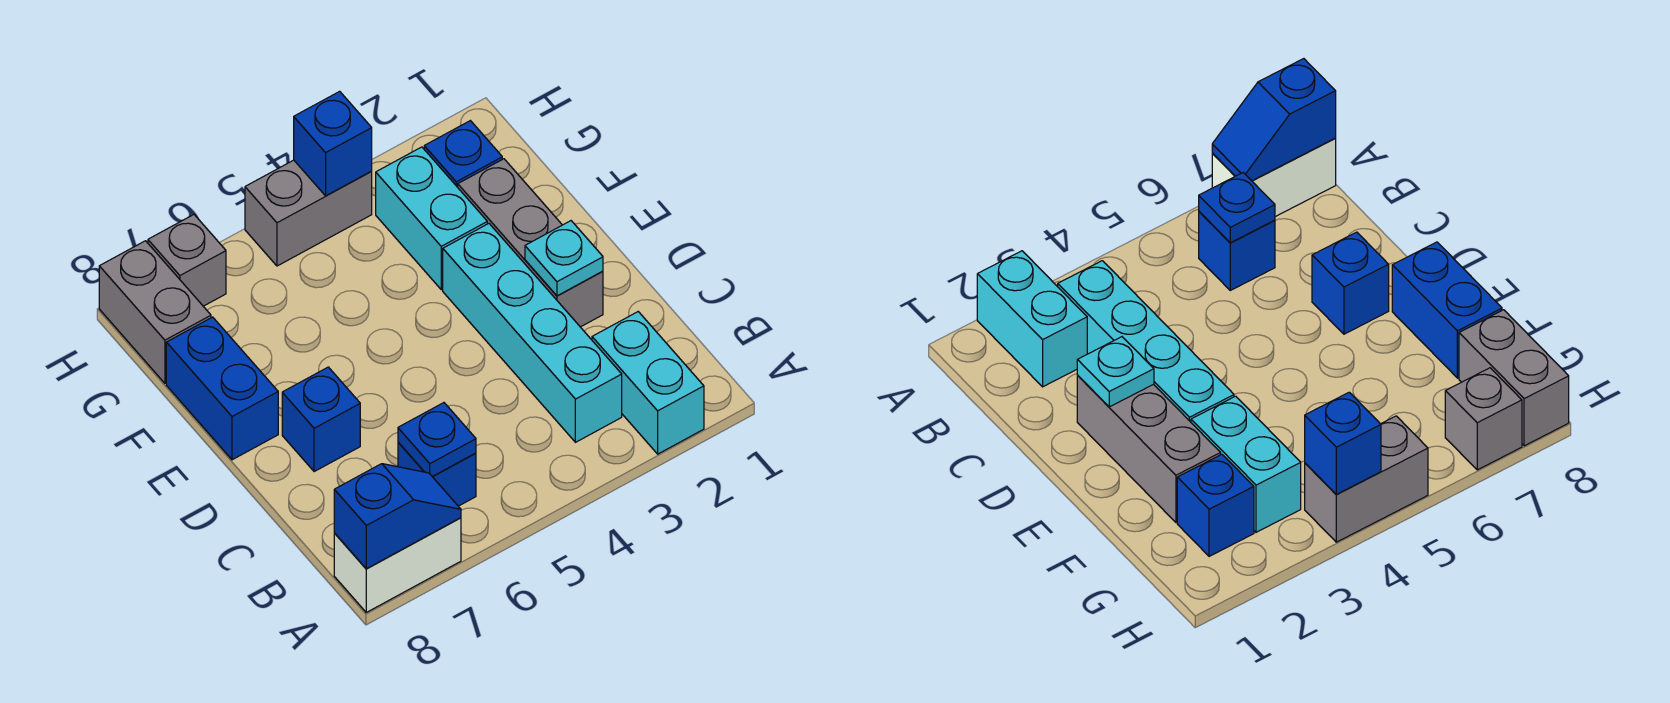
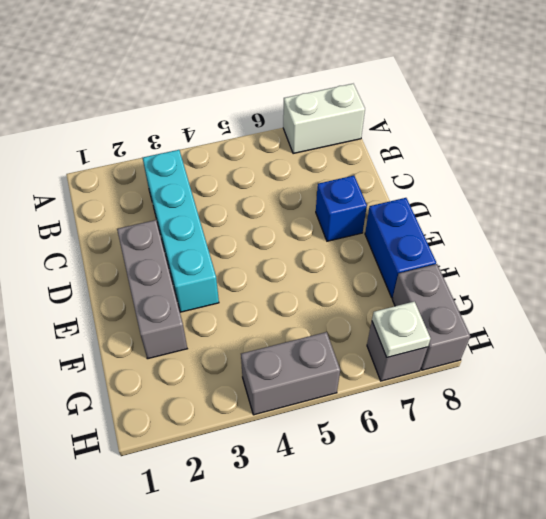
white plate H7 level 2 -> none
none -> cyan brick A2:B2 level 1
none -> blue brick B6 level 1
none -> cyan brick F3:G3 level 1

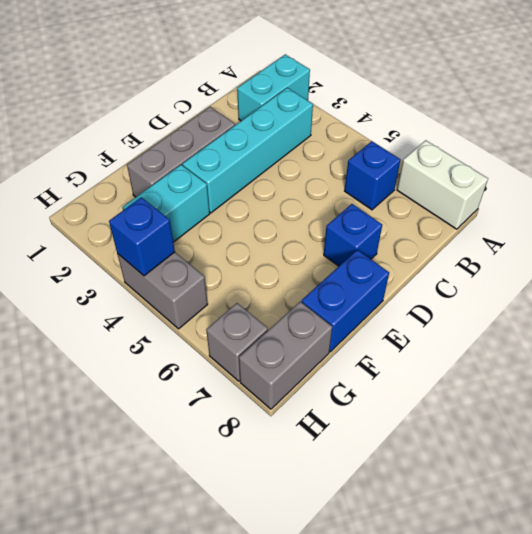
none -> blue brick G2 level 1
none -> blue slope A7:A8 level 2 top 8
none -> blue plate B6 level 2

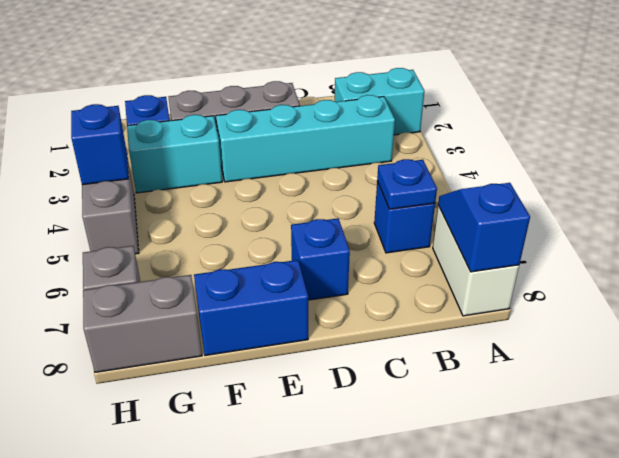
none -> cyan plate D2 level 2

